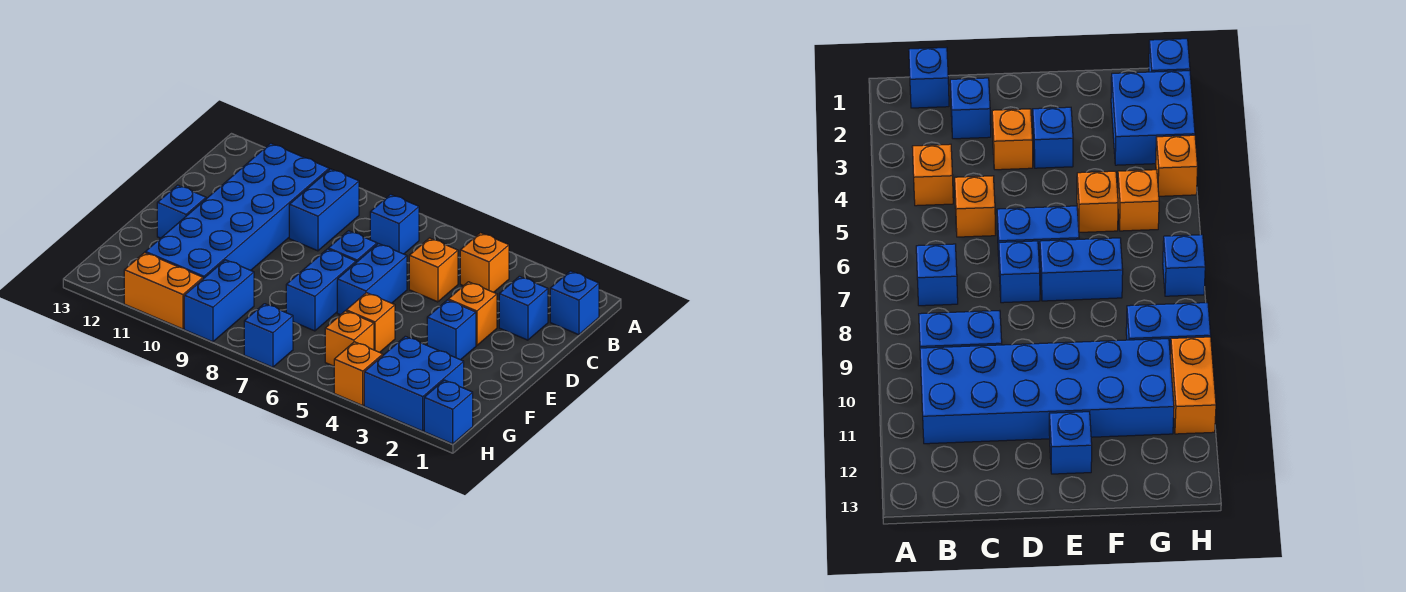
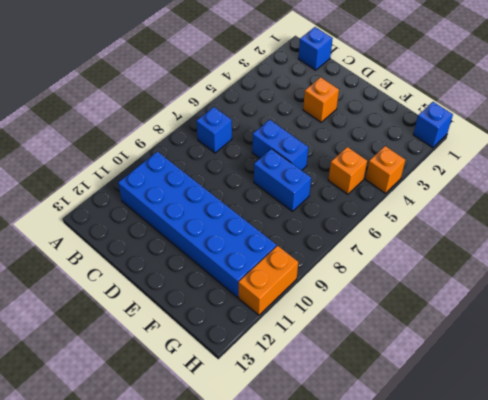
none -> orange brick B4 level 1
none -> blue brick B9:C9 level 1
none -> blue brick C2 level 1

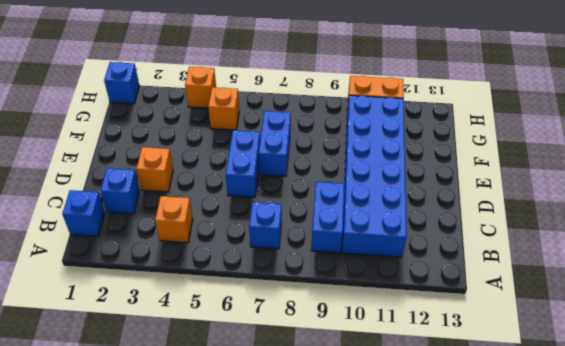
none -> orange brick C5 level 1
none -> blue brick D7 level 1
none -> blue brick E3 level 1

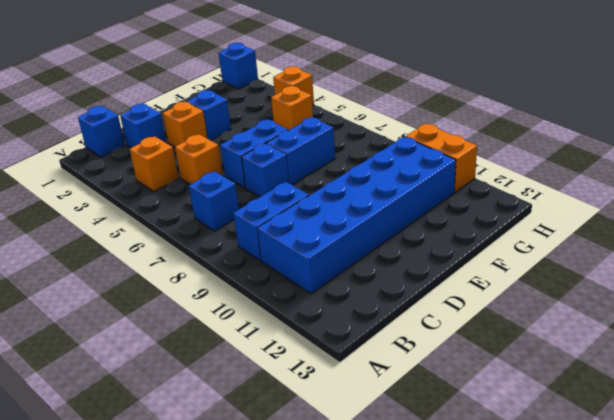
none -> blue brick E12 level 1
none -> orange brick F5 level 1
none -> blue brick G2:H3 level 1

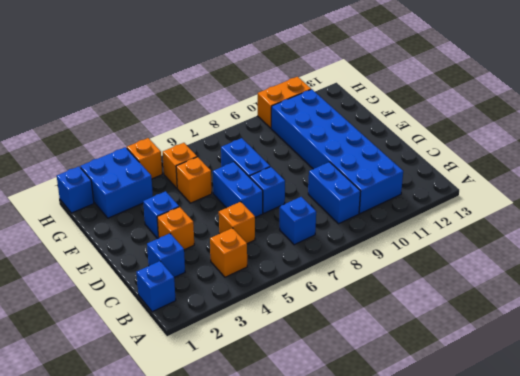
none -> blue brick E12 level 1
none -> blue brick G9:H9 level 1
none -> blue brick H7 level 1

